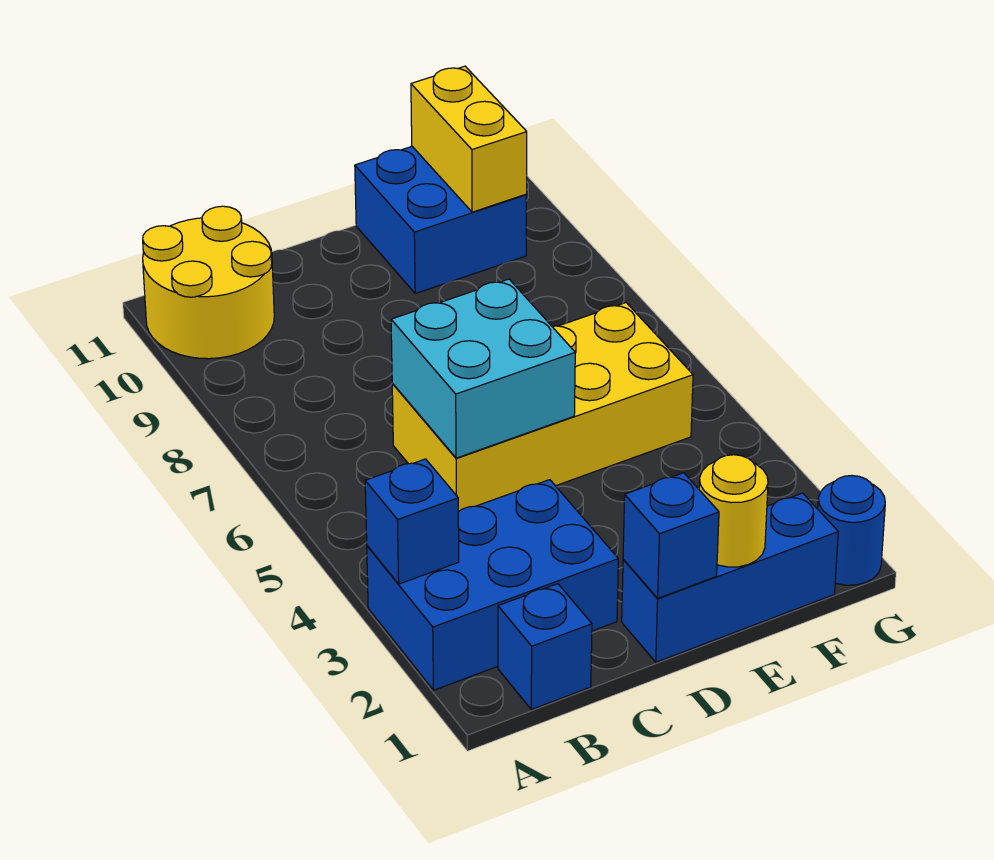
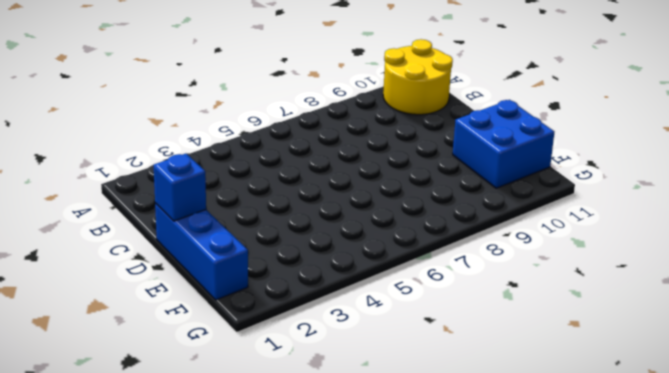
none -> blue brick A2:C3 level 1
none -> blue brick B1 level 1
none -> yellow brick C5:F6 level 1

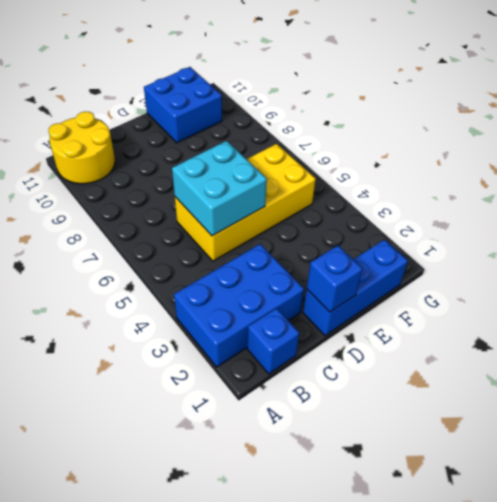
none -> blue round brick G1 level 1
none -> blue brick A3 level 2
none -> yellow round brick E1 level 2

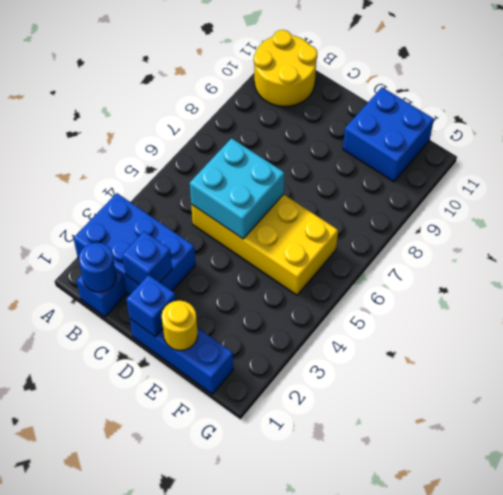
blue round brick B1 level 2 -> blue round brick G1 level 1
blue brick C2 level 2 -> blue brick A3 level 2
none -> yellow brick F10:F11 level 2

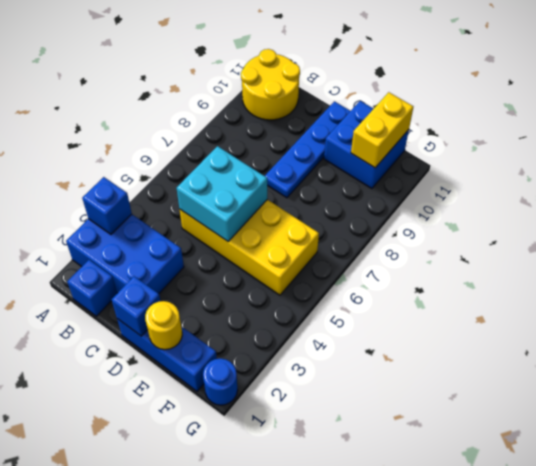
blue plate D8:D11 level 1 -> none

